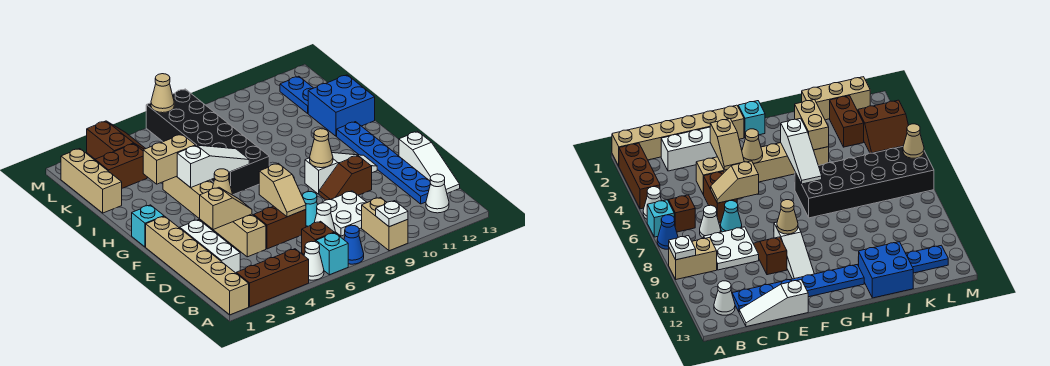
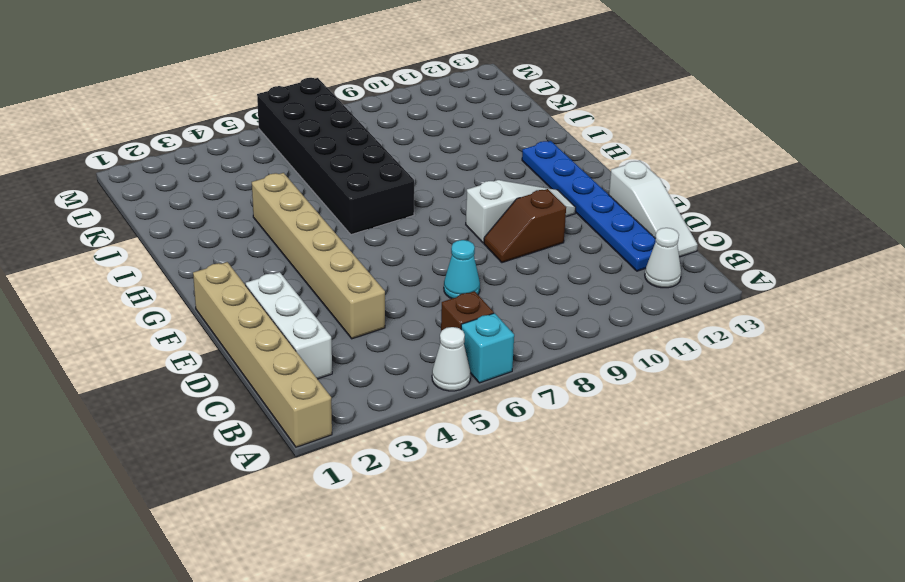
none -> brown brick A2:A4 level 1
none -> blue cone A7 level 1
none -> tan brick A9:B9 level 1
none -> white cone C7 level 1

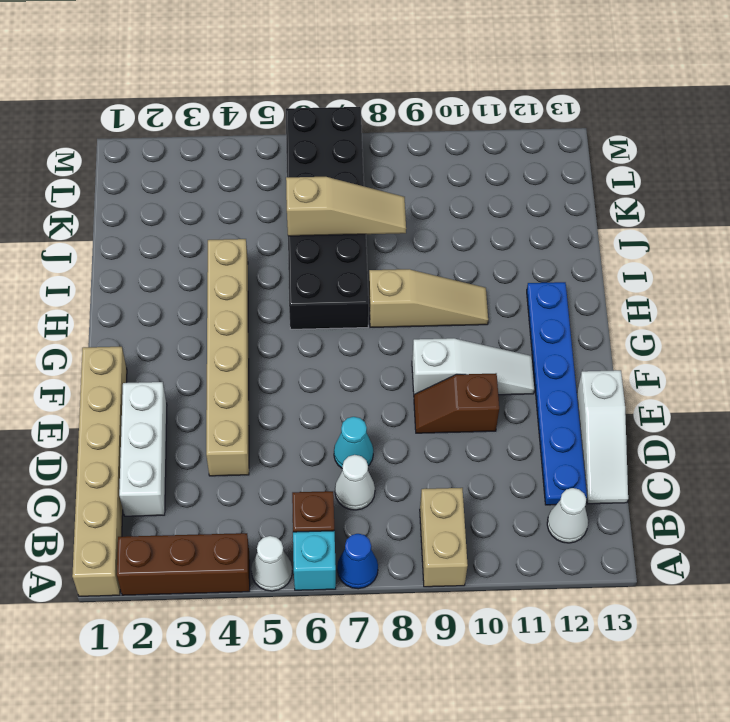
tan slope H8:H10 level 1 top 8 -> none
tan slope J6:J8 level 2 top 6 -> none
none -> white plate C8:D9 level 1
none -> brown brick D5:D6 level 1
none -> cyan brick G1 level 1
none -> blue brick I12:J13 level 1

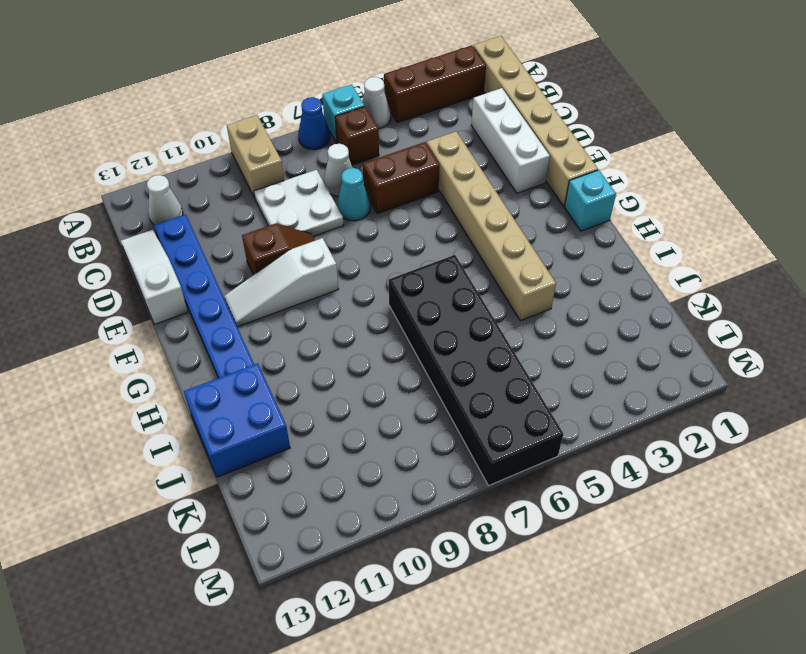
none -> tan brick J1:L1 level 1
none -> brown brick K2:K3 level 1
none -> blue plate K12:L12 level 1
none -> brown slope L3:M4 level 1 top 3

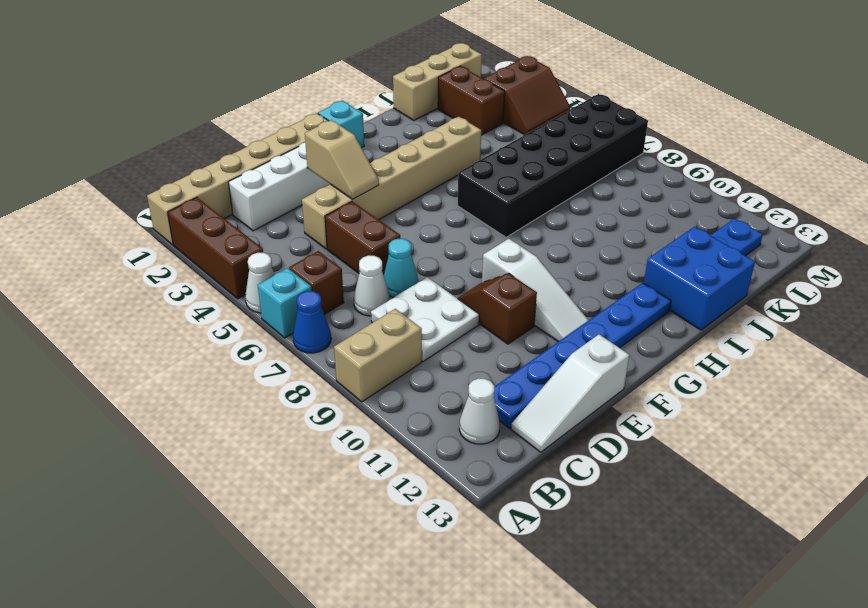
none -> white plate A9 level 2
none -> tan slope D6:E6 level 2 top E
none -> tan cone F4 level 2
none -> tan cone F9 level 2

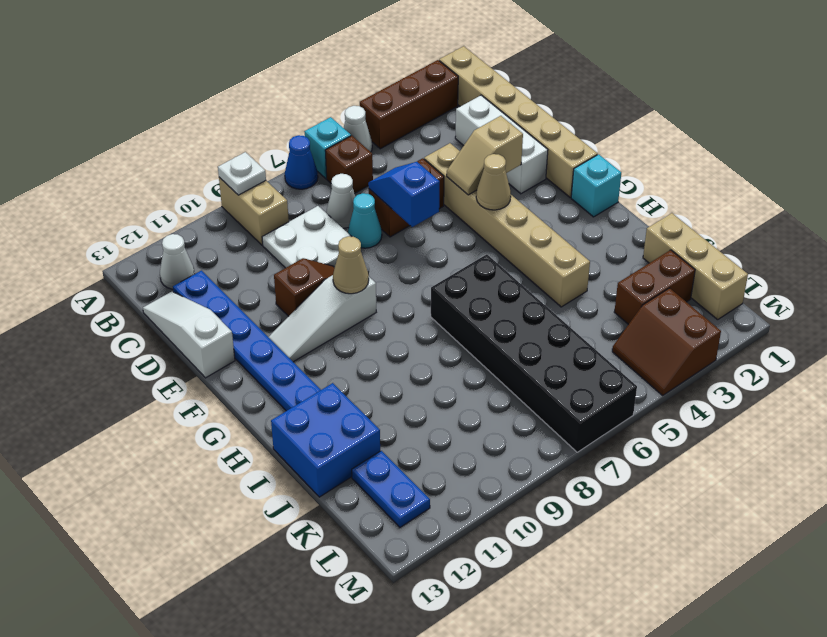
blue slope D6:E6 level 2 top E -> tan slope D6:E6 level 2 top E
none -> white slope H4:H6 level 2 top 4
none -> tan brick I3:I4 level 2
none -> tan cone M6 level 2

